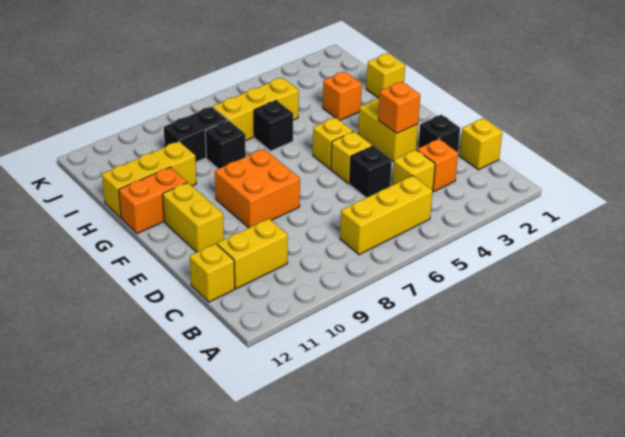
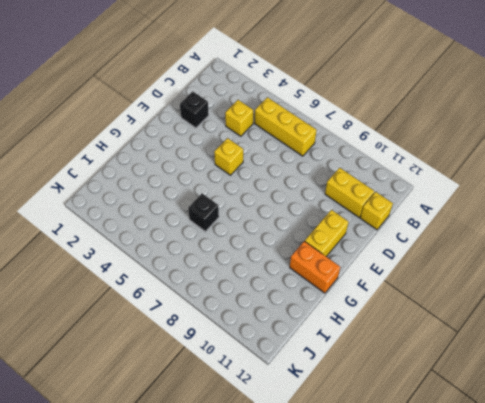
none -> yellow brick C1 level 1
none -> orange brick C3 level 1
none -> black brick D5 level 1

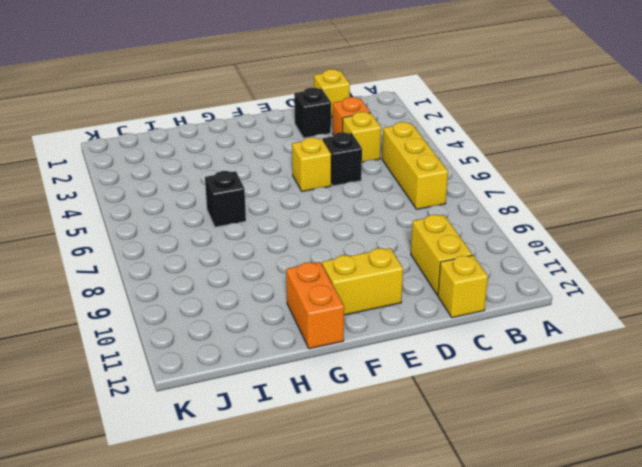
none -> yellow brick E3:F3 level 1
none -> orange brick E8:F9 level 1
none -> yellow brick F5 level 1

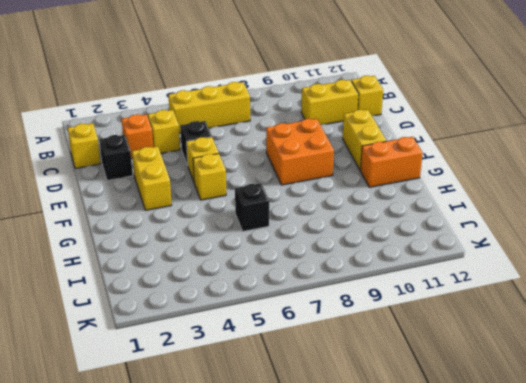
none -> yellow brick H1 level 1
none -> orange brick H3 level 1
none -> black brick H8 level 1

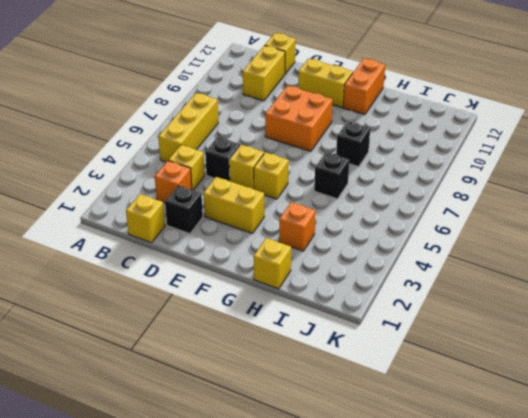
none -> yellow brick H10:H12 level 1
none -> yellow brick I5:I7 level 1
none -> black brick I8:I9 level 1

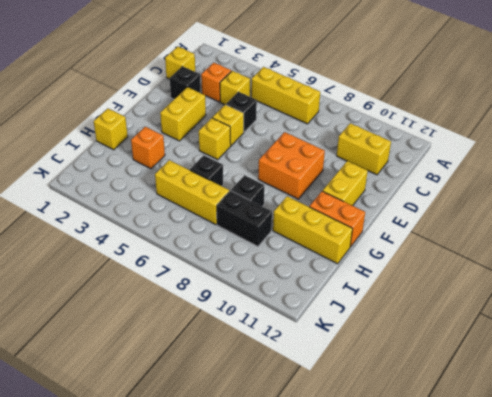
none -> yellow brick C12 level 1
none -> orange brick E3 level 2

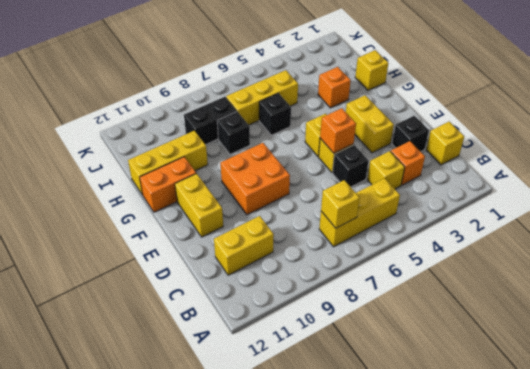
yellow brick B7 level 2 -> yellow brick C12 level 1
orange brick E5 level 2 -> orange brick E3 level 2

